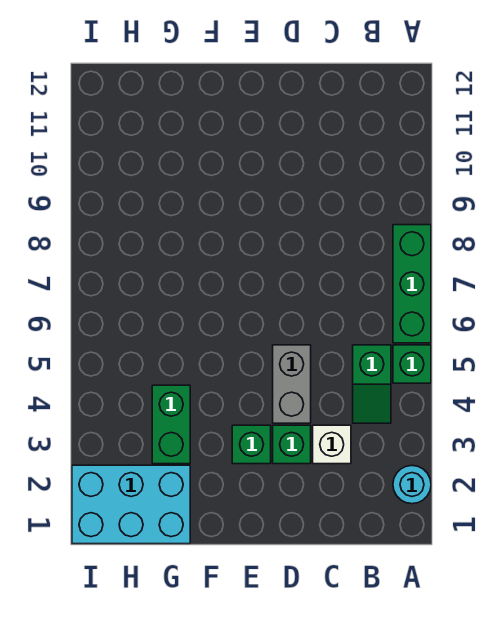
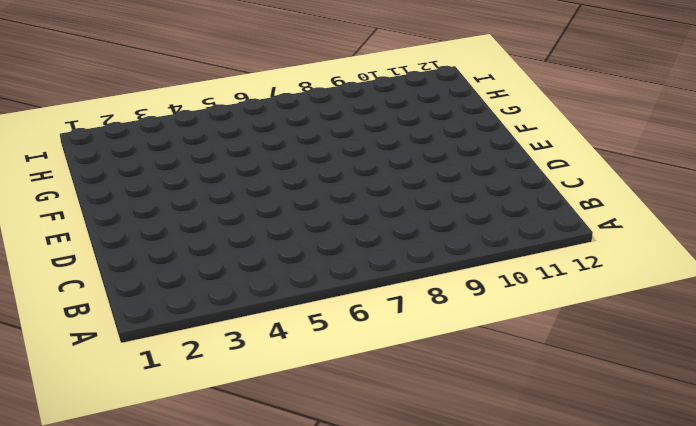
none -> cyan round brick A2 level 1
none -> green brick A5 level 1

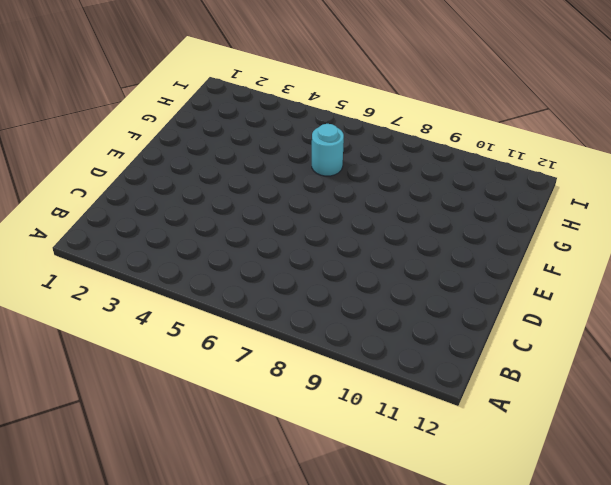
cyan round brick G6 level 1 -> cyan round brick A2 level 1
none -> green brick A5 level 1
none -> green brick A6:A8 level 1

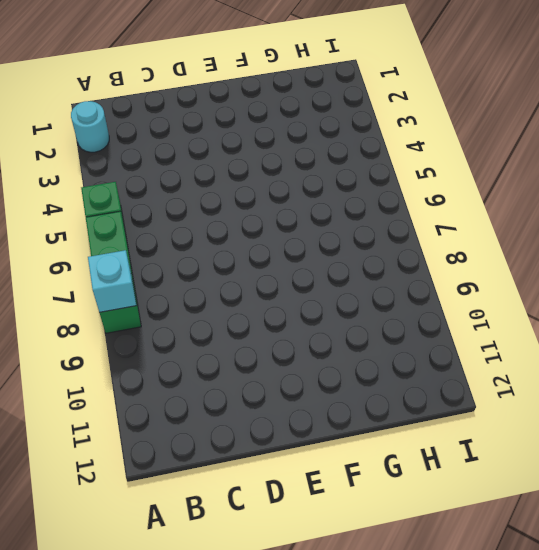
cyan brick A8 level 2 -> none
none -> green slope B4:B5 level 1 top 5
none -> white brick C3 level 1

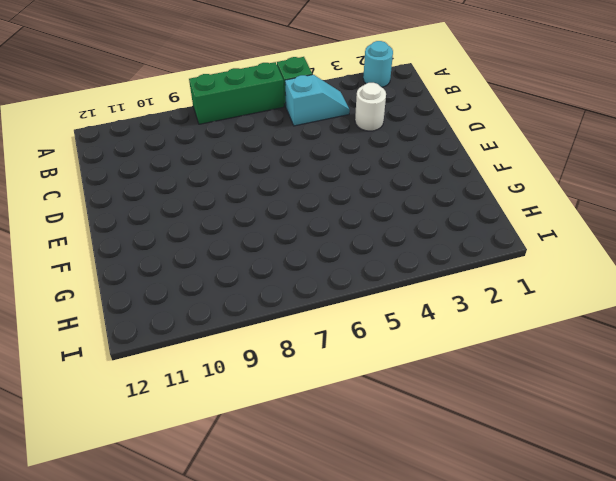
cyan slope B4:B5 level 1 top 5 -> green slope B4:B5 level 1 top 5
white round brick C3 level 1 -> white brick C3 level 1
none -> green brick D3 level 1
none -> grey brick D4:D5 level 1

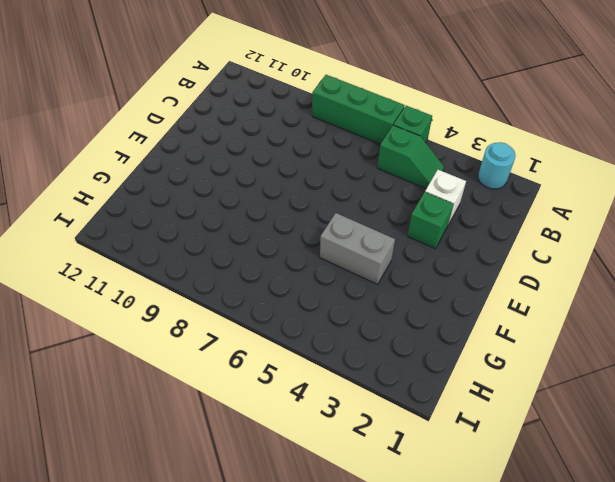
grey brick F4:F5 level 1 -> grey brick D4:D5 level 1
none -> green brick E3 level 1
none -> cyan brick G1:I2 level 1

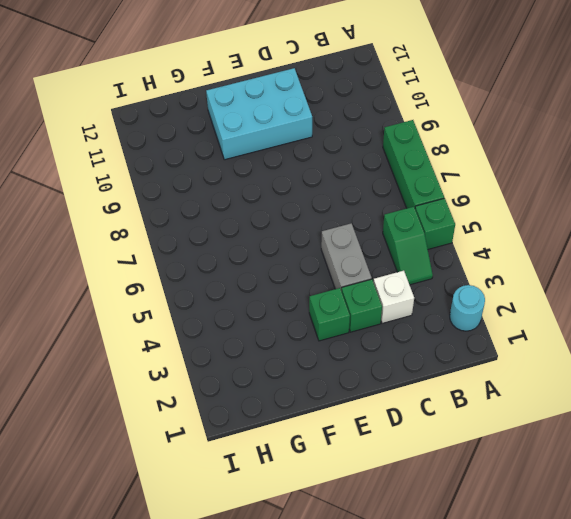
cyan brick D10:F11 level 1 -> cyan brick G1:I2 level 1
none -> green brick G3:G4 level 1

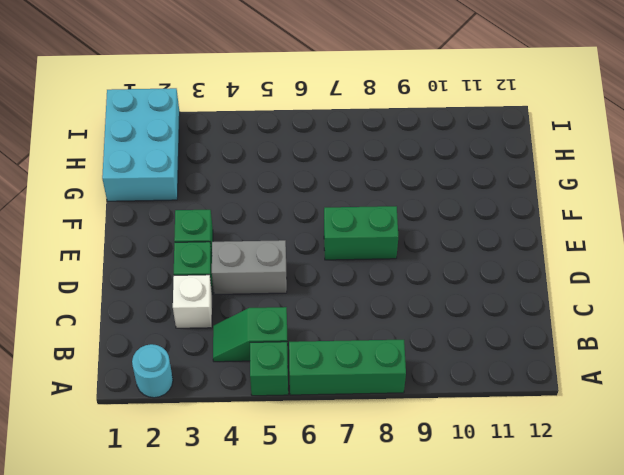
green brick E7:E8 level 1 -> green brick G3:G4 level 1

